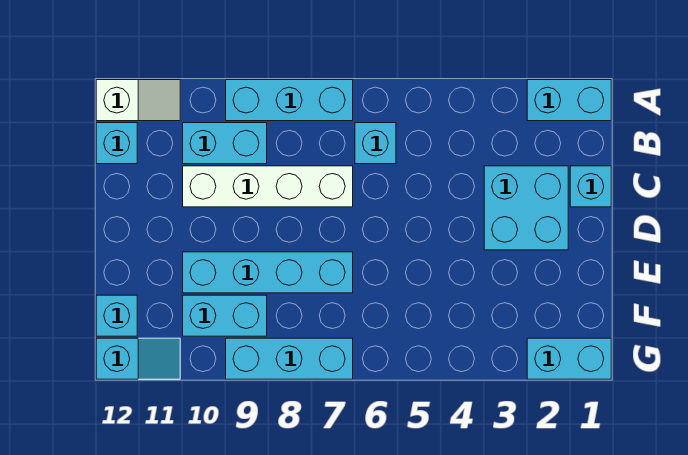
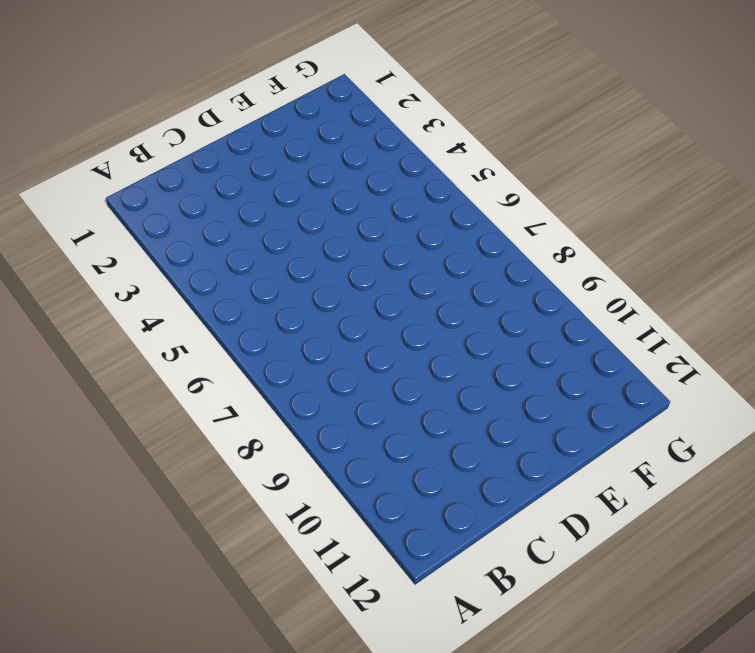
none -> cyan brick A1:A2 level 1
none -> cyan brick A7:A9 level 1
none -> white slope A11:A12 level 1 top 12

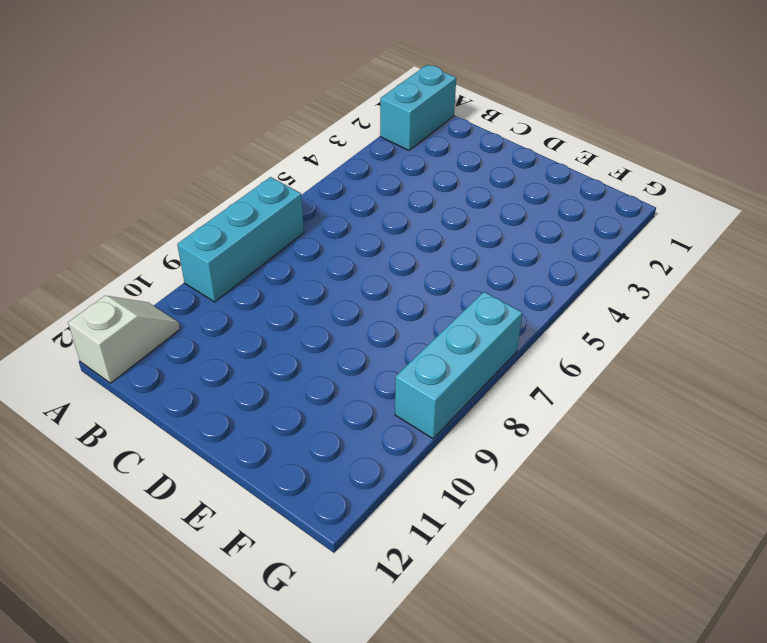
none -> cyan brick B6 level 1
none -> cyan brick B9:B10 level 1
none -> cyan brick B12 level 1

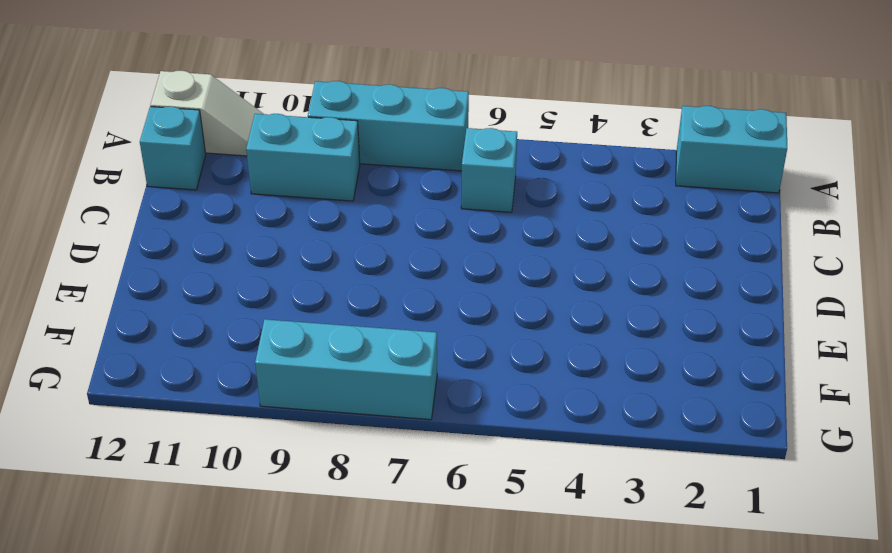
none -> cyan brick C1 level 1
none -> cyan brick C2:D3 level 1
none -> white brick C7:C10 level 1

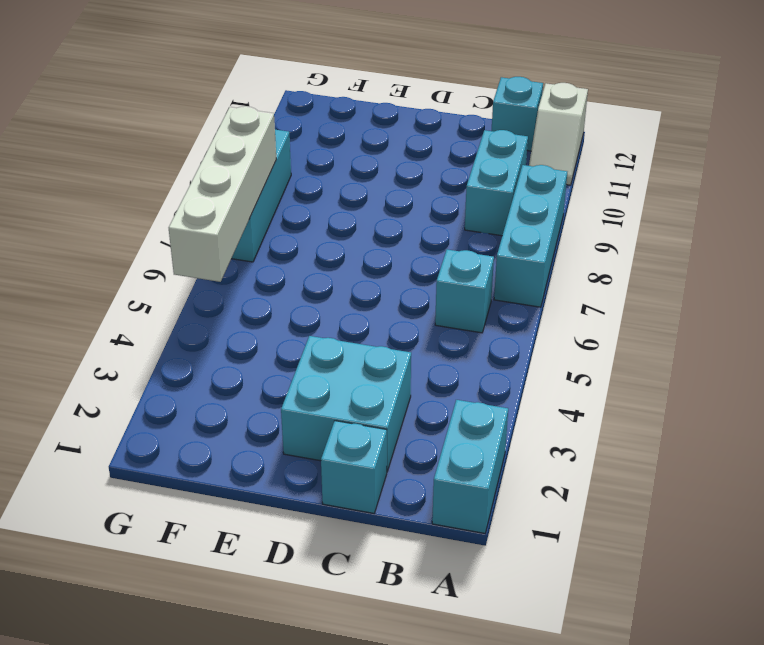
white brick G5:G8 level 2 -> white brick C7:C10 level 1
none -> cyan brick E7:E10 level 1
none -> cyan brick F9:F10 level 1
none -> cyan brick F12 level 1

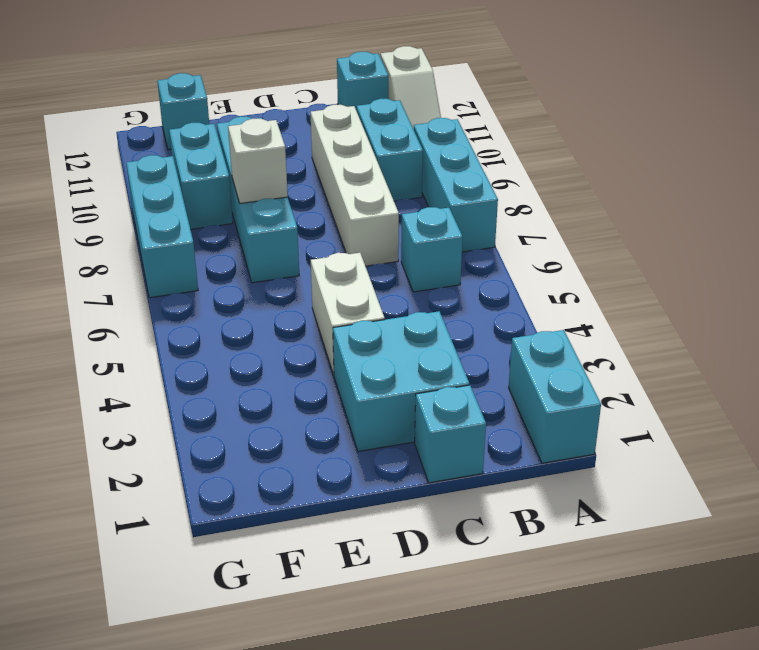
white brick D4:D5 level 1 -> none
white brick E8 level 2 -> none
none -> cyan brick G1:G2 level 1
none -> cyan slope G11:G12 level 1 top 12

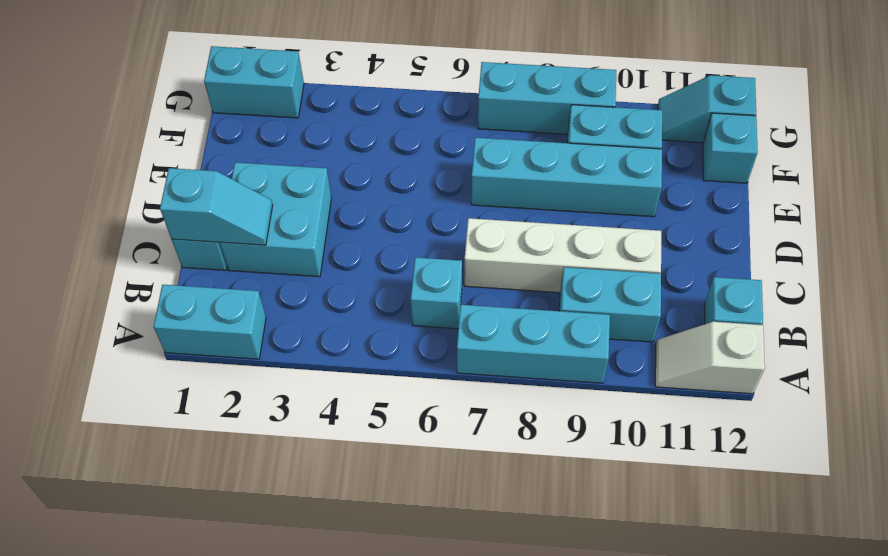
cyan slope C1:C2 level 2 top 1 -> none

